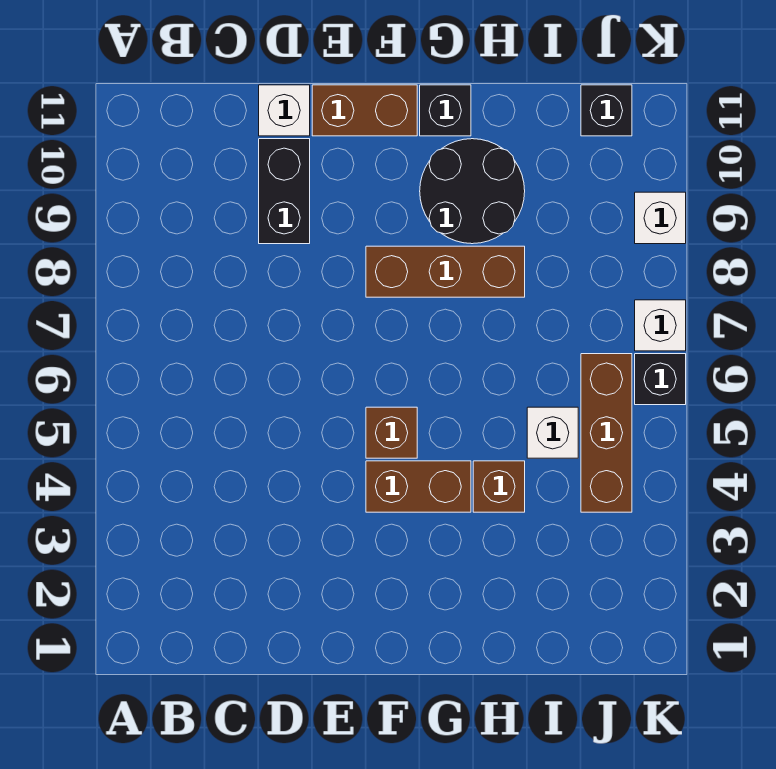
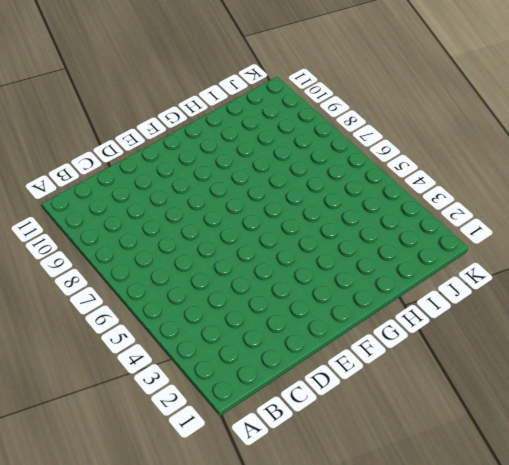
none -> black brick D9:D10 level 1
none -> white brick D11 level 1
none -> brown brick E11:F11 level 1

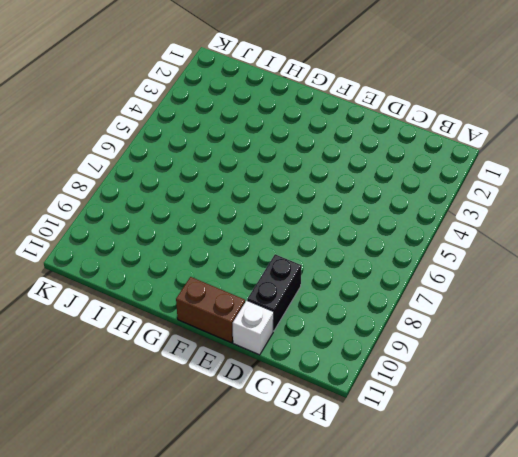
none -> brown brick F4:G4 level 1
none -> brown brick F5 level 1
none -> brown brick F8:H8 level 1

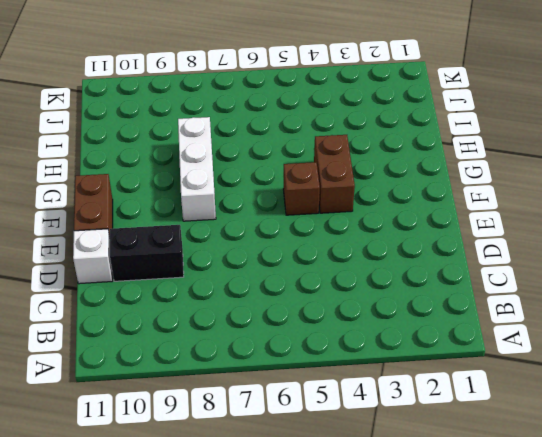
white brick F8:H8 level 1 -> brown brick F8:H8 level 1
none -> black round brick G9:H10 level 1
none -> black brick G11 level 1
none -> brown brick H4 level 1

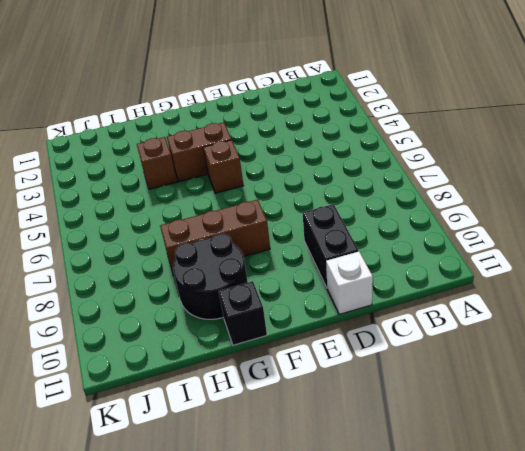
none -> brown brick E11:F11 level 1
none -> white brick I5 level 1
none -> brown brick J4:J6 level 1

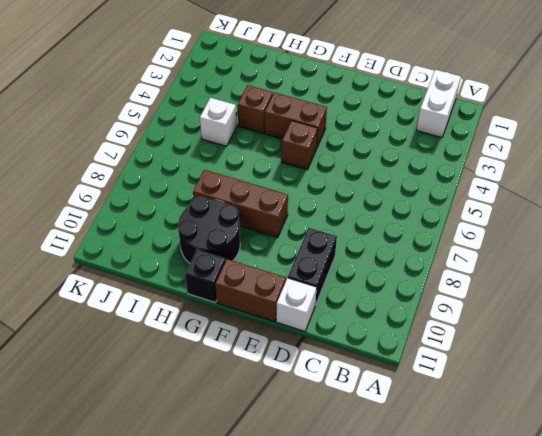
white brick B1:B2 level 1 -> none
none -> brown brick J4:J6 level 1
none -> black brick J11 level 1
none -> black brick K6 level 1

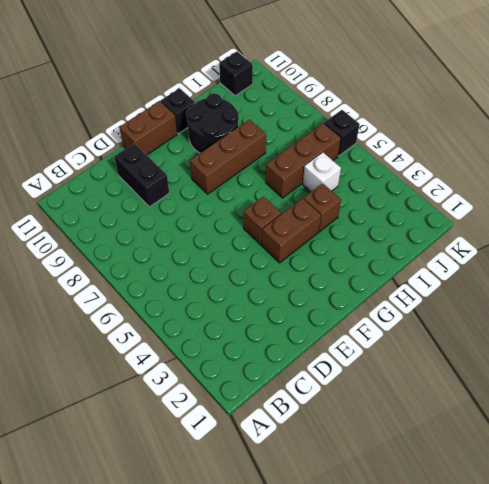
brown brick H6:J6 level 1 -> brown brick J4:J6 level 1
none -> white brick D11 level 1
none -> white brick K7 level 1
none -> white brick K9 level 1

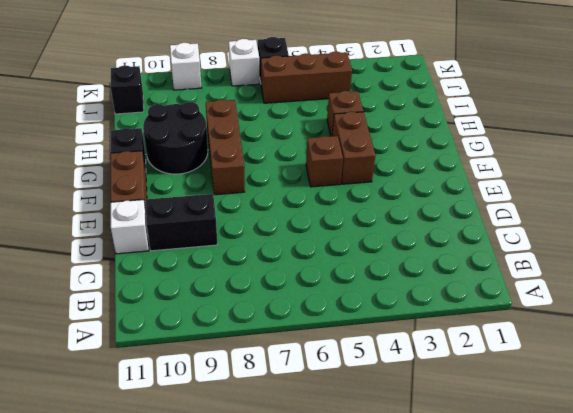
none -> white brick I5 level 1

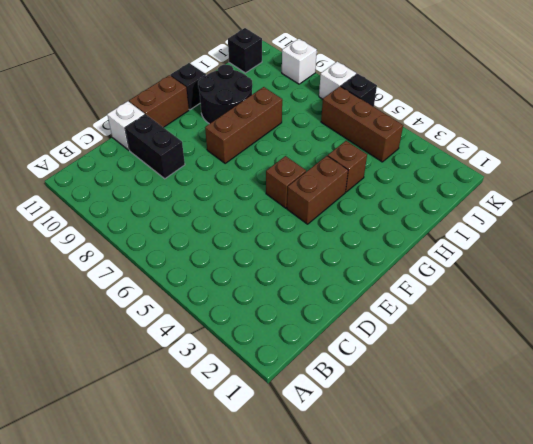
none -> white brick I5 level 1

